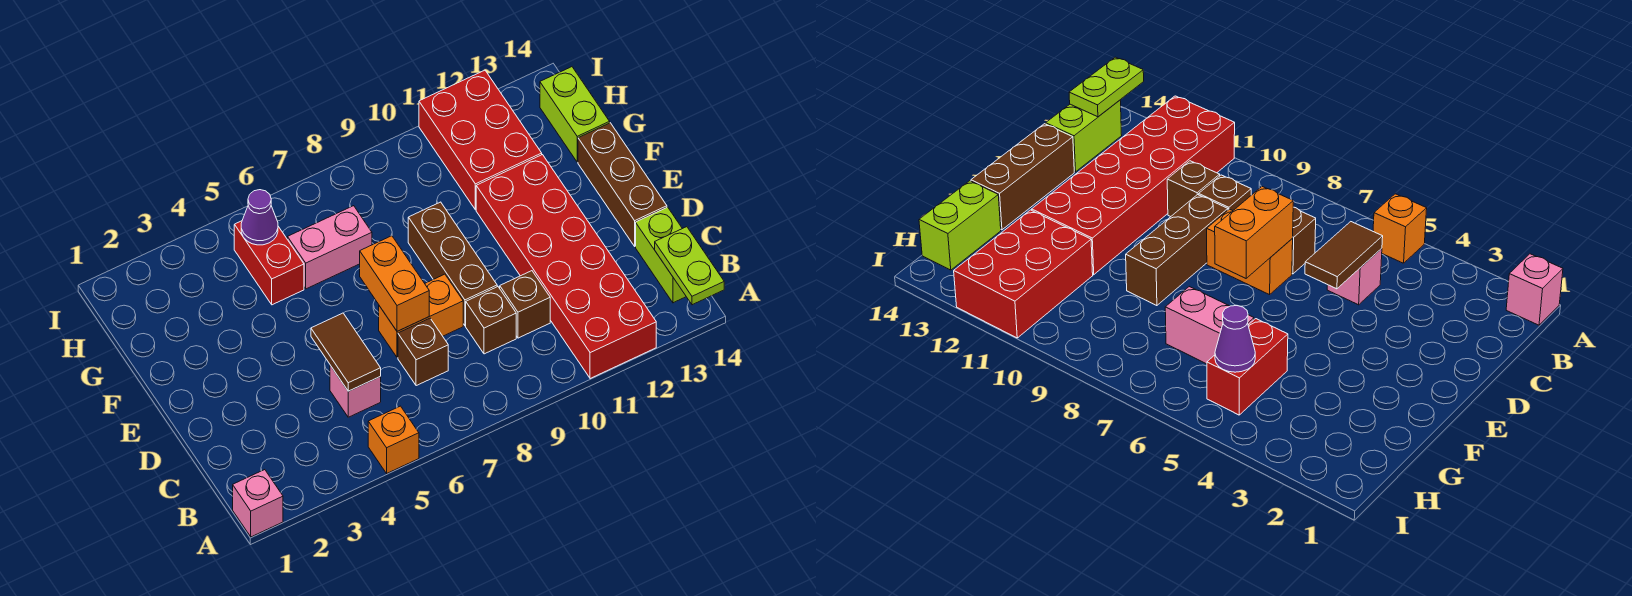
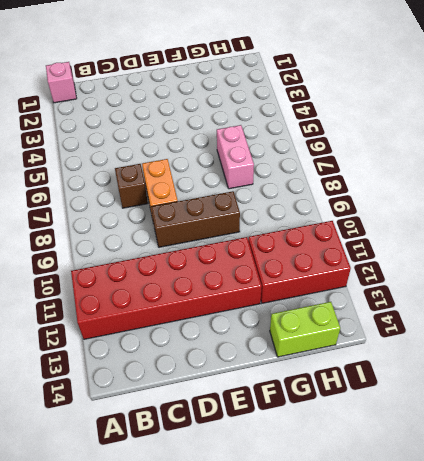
none -> orange brick A5 level 1
none -> lime brick B14:C14 level 1
none -> pink brick C5 level 1

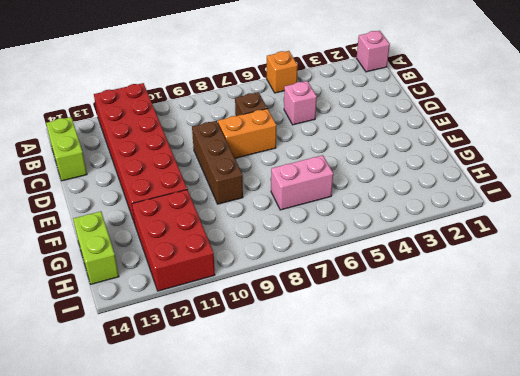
none -> brown brick C9 level 1
none -> brown brick C10 level 1
none -> brown brick D14:F14 level 1

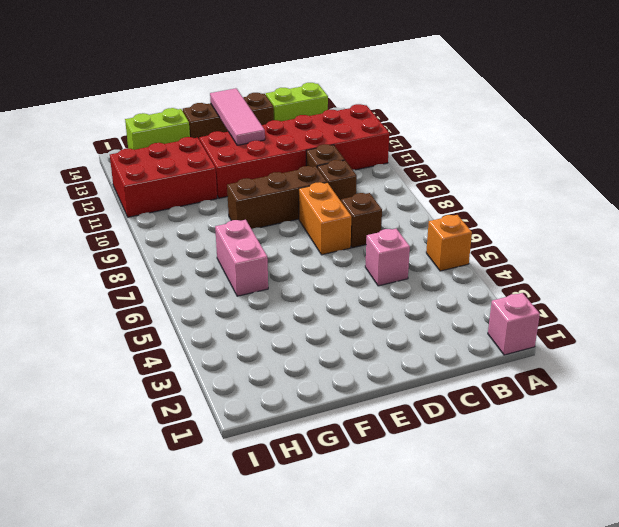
pink tile E12:E14 level 2 -> none
none -> red brick G5:H5 level 1
none -> lime plate A14:B14 level 2
none -> brown tile C5:D5 level 2

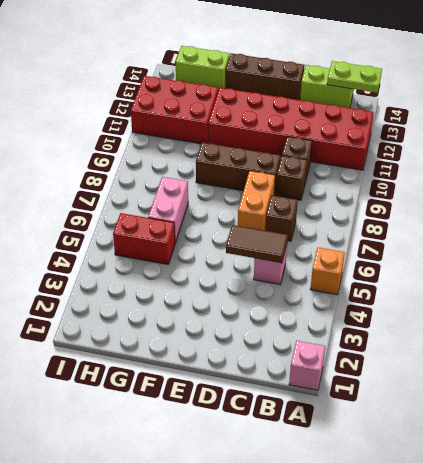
none -> orange brick D7:E7 level 2
none -> purple cone H5 level 2

